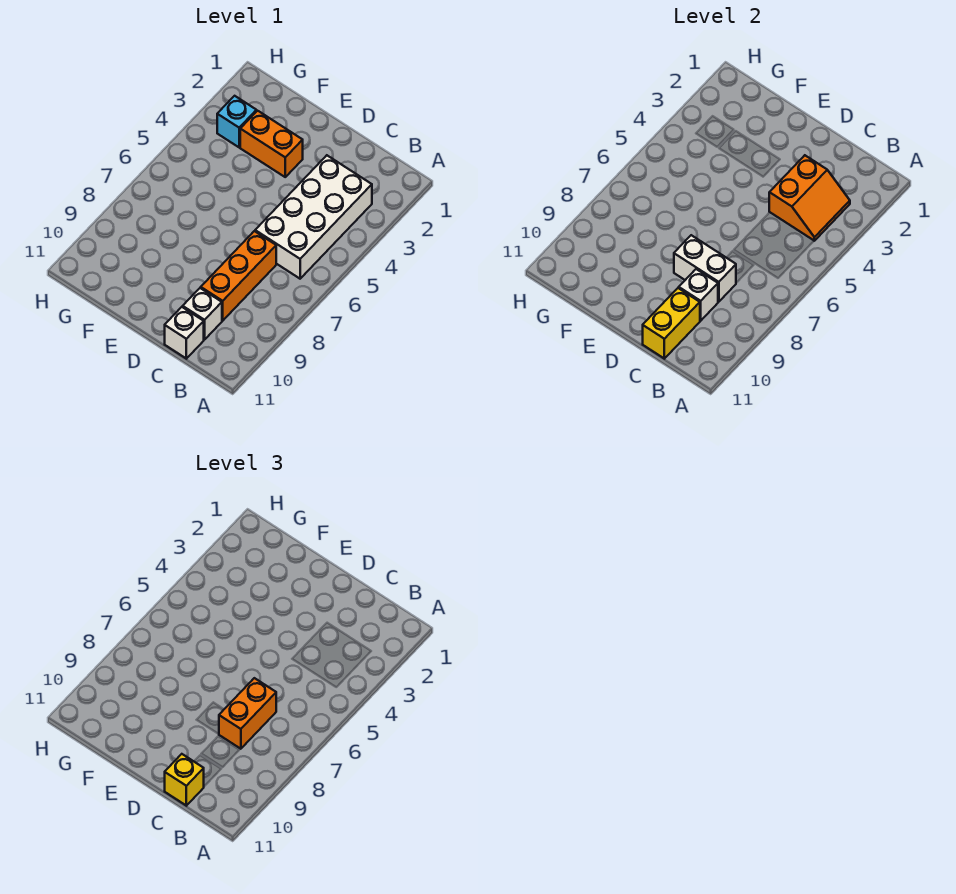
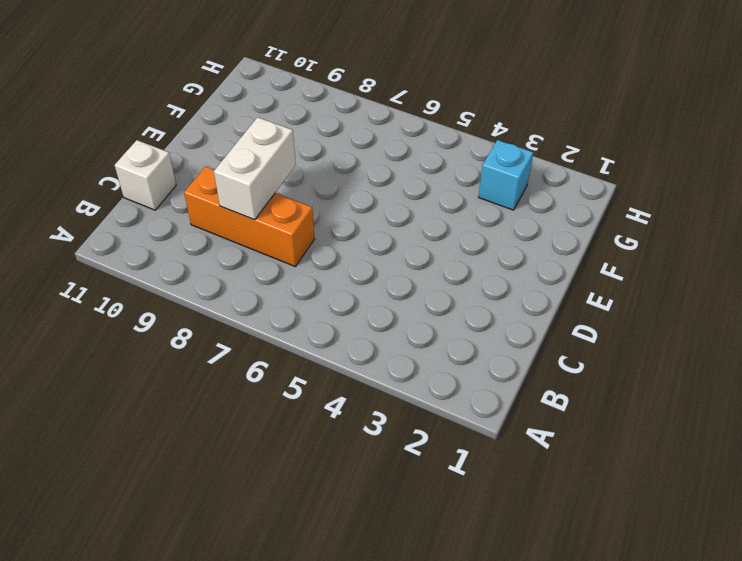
none -> white brick B3:C6 level 1
none -> white brick C10 level 1
none -> orange brick E3:F3 level 1

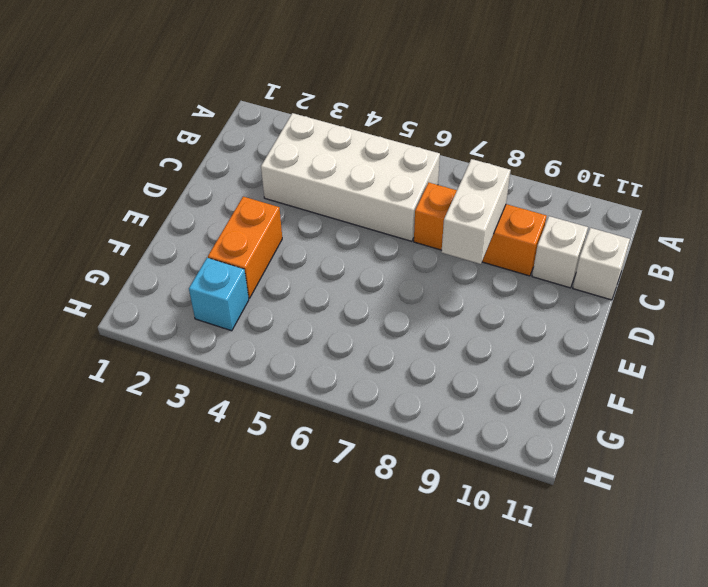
none -> orange slope B3:C4 level 2 top C
none -> white brick C9 level 2
none -> yellow brick C10:C11 level 2

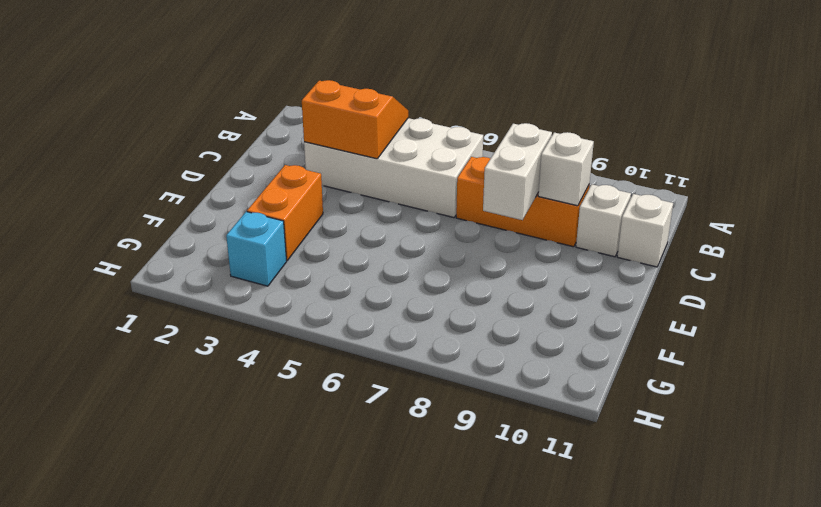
none -> yellow brick C10:C11 level 2
none -> orange brick C7:C8 level 3
none -> yellow brick C11 level 3

